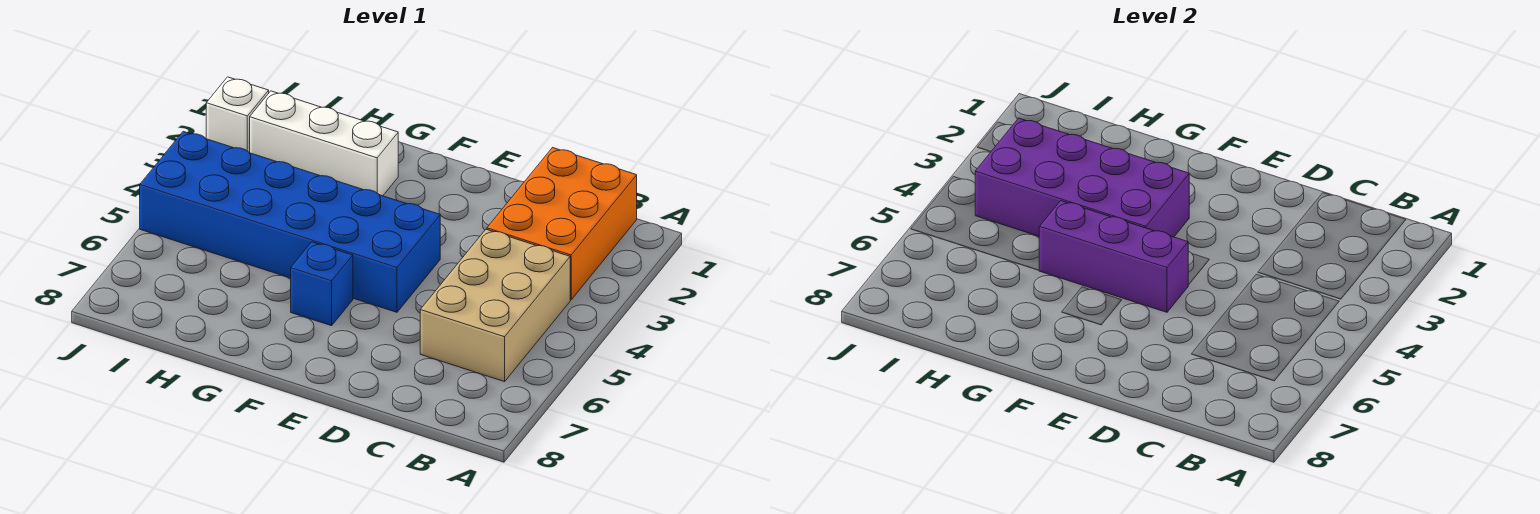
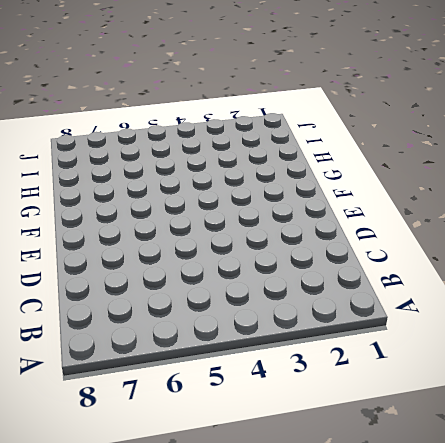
none -> orange brick B1:C3 level 1
none -> tan brick B4:C6 level 1

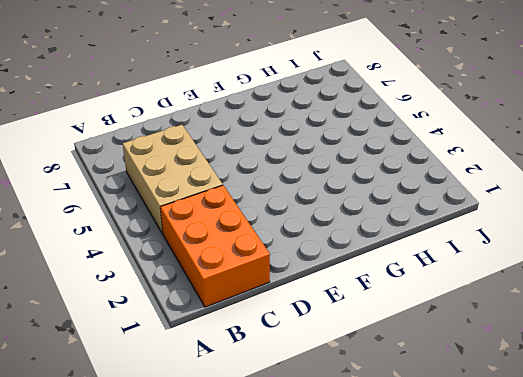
none -> blue brick E4:J5 level 1
none -> blue brick F6 level 1

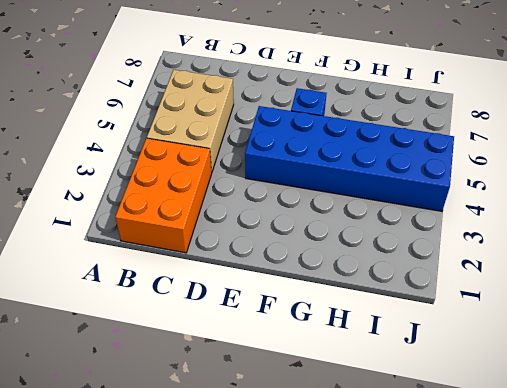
none -> white brick G2:I2 level 1
none -> white brick J2 level 1

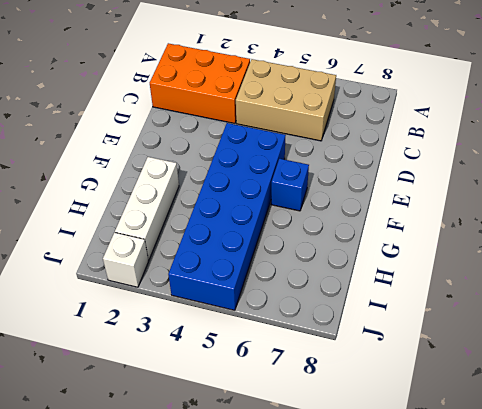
none -> purple brick E5:G5 level 2
none -> purple brick F3:I4 level 2

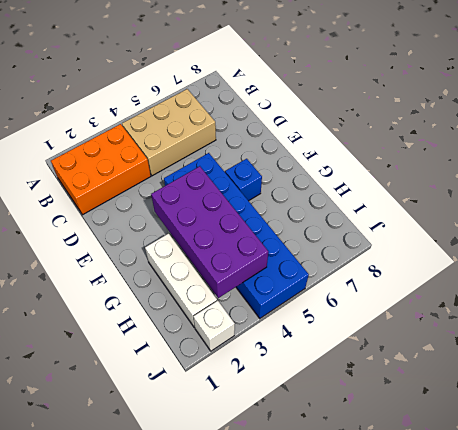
none -> purple brick E5:G5 level 2

